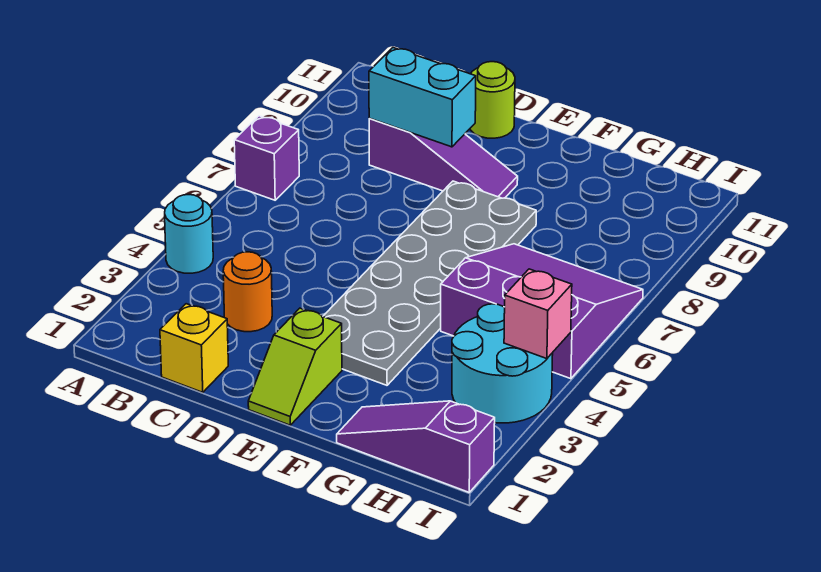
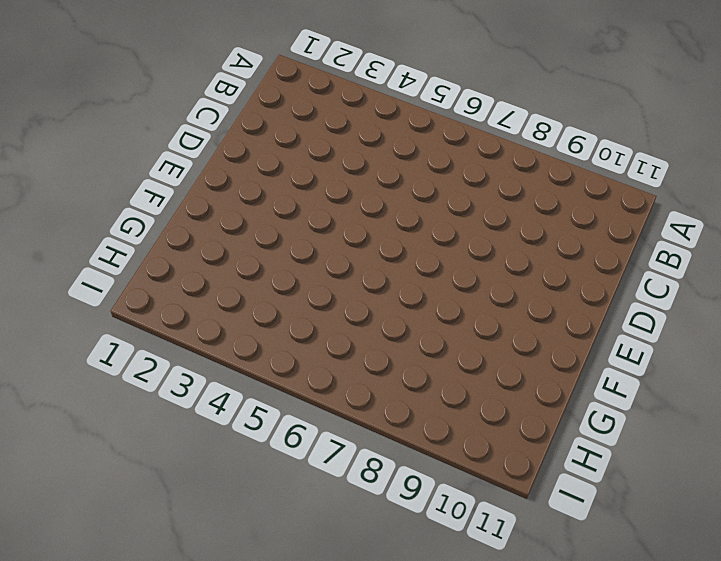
none -> cyan round brick A4 level 1
none -> purple brick A7 level 1
none -> yellow brick C1 level 1

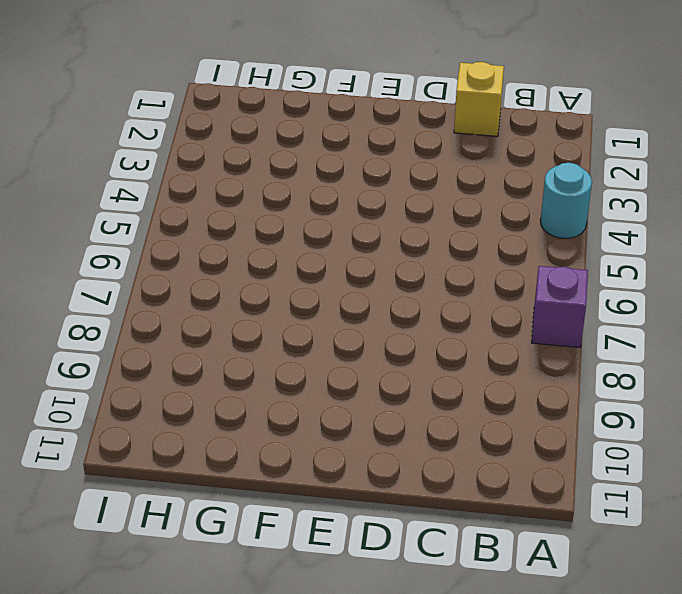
none -> orange round brick C3 level 1
none -> purple slope C9:E9 level 1 top C
none -> lime round brick D11 level 1

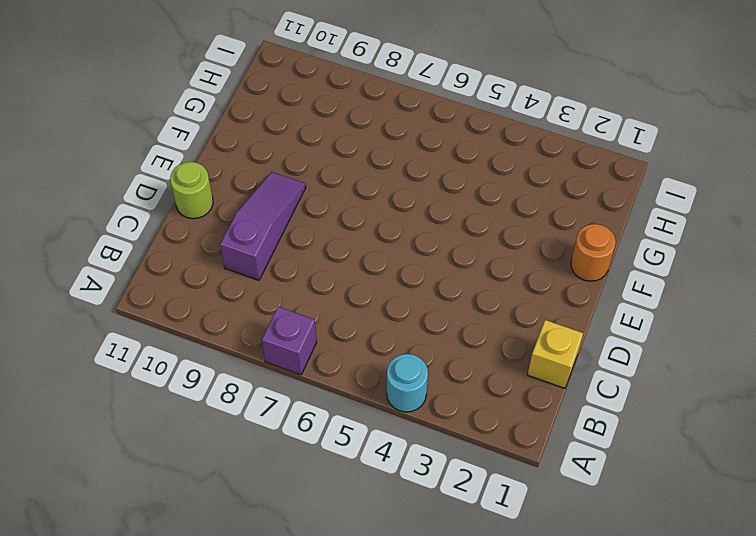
orange round brick F1 level 1 -> orange round brick C3 level 1
none -> lime slope E1:E2 level 1 top 2
none -> grey plate E3:F8 level 1
none -> purple slope G1:I1 level 1 top I

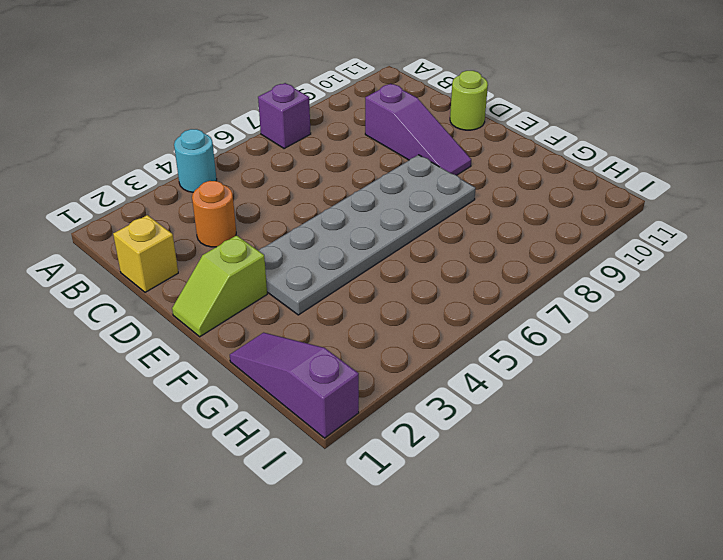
none -> purple slope G5:I7 level 1 top 5
none -> cyan round brick H3:I4 level 1
none -> cyan brick C9:D9 level 2

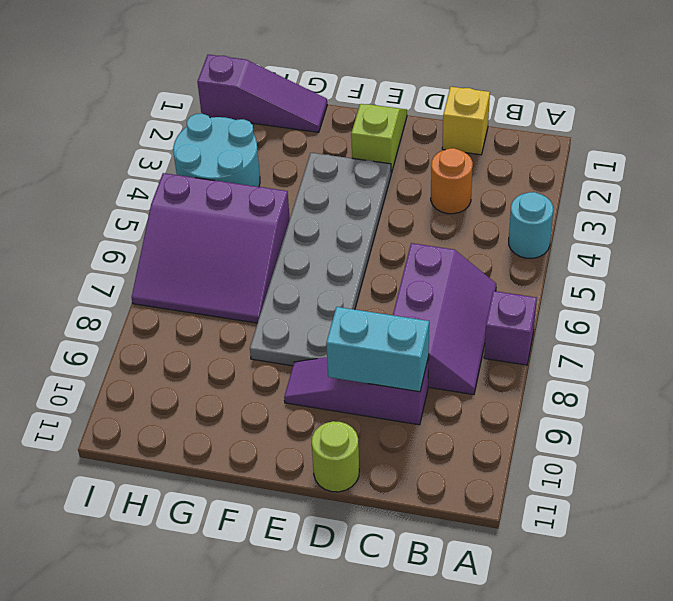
purple slope B6:C8 level 1 top C -> none
none -> pink brick I4 level 2

